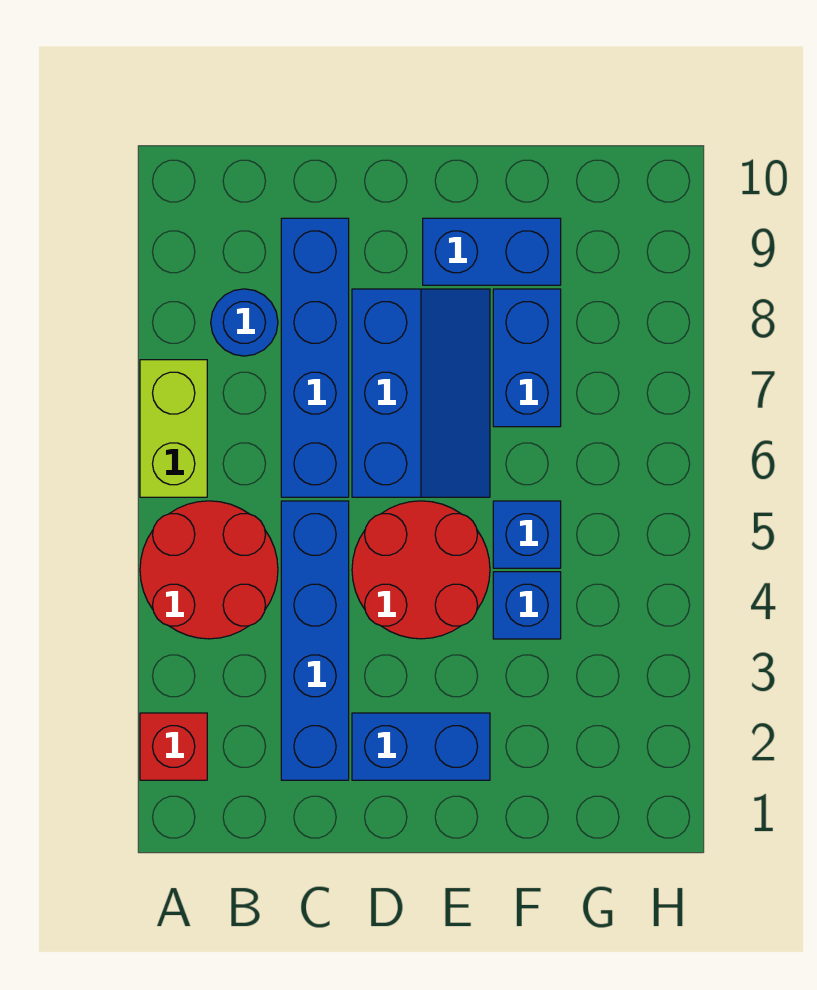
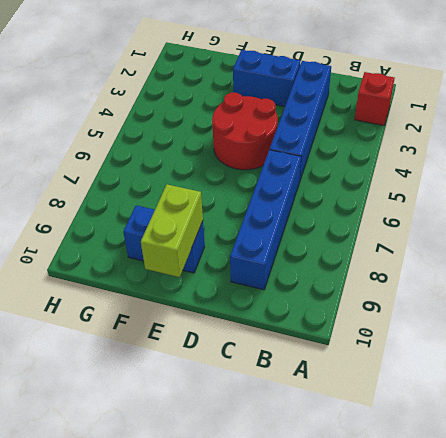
lime brick E9:E10 level 2 -> lime brick A6:A7 level 1
none -> red round brick A4:B5 level 1
none -> blue round brick B8 level 1
none -> blue slope D6:E8 level 1 top D

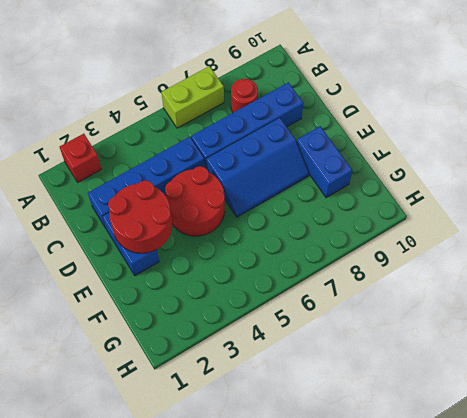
red round brick B8 level 1 -> blue round brick B8 level 1
red round brick D2:E3 level 2 -> red round brick A4:B5 level 1
none -> blue brick F4 level 1
none -> blue brick F5 level 1
none -> blue brick F7:F8 level 1

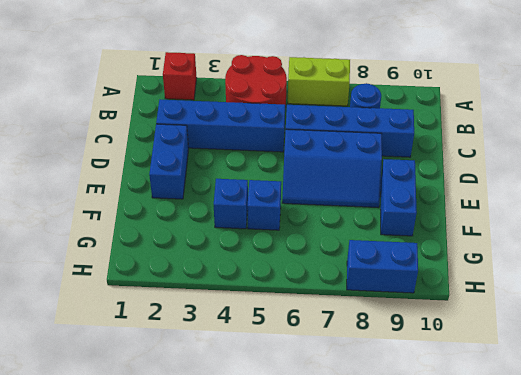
blue brick H8:H9 level 1 -> blue brick F7:F8 level 1
none -> red round brick D4:E5 level 1

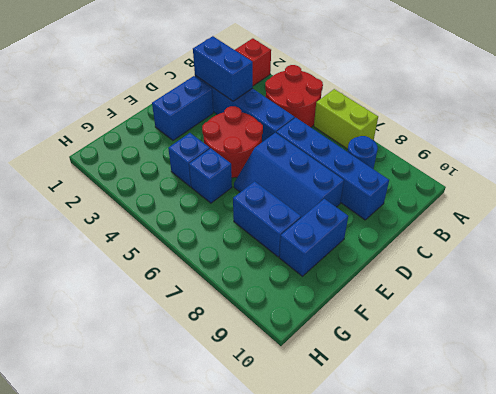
blue brick C2:C3 level 2 -> none

